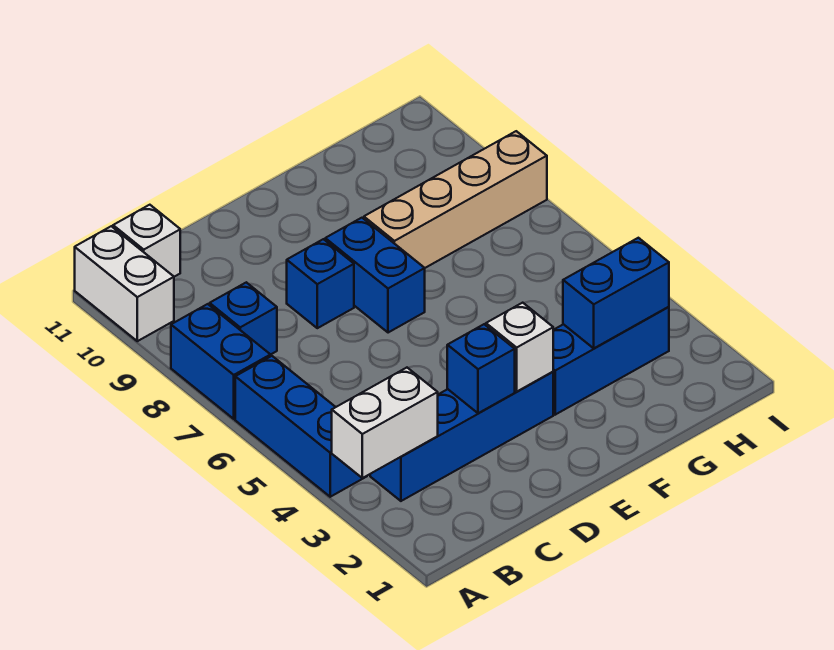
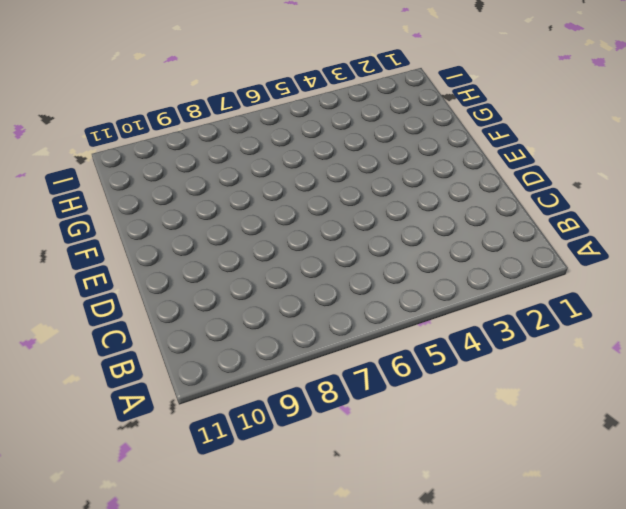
none -> blue brick A4:A6 level 1
none -> blue brick A7:A8 level 1
none -> white brick A10:A11 level 1

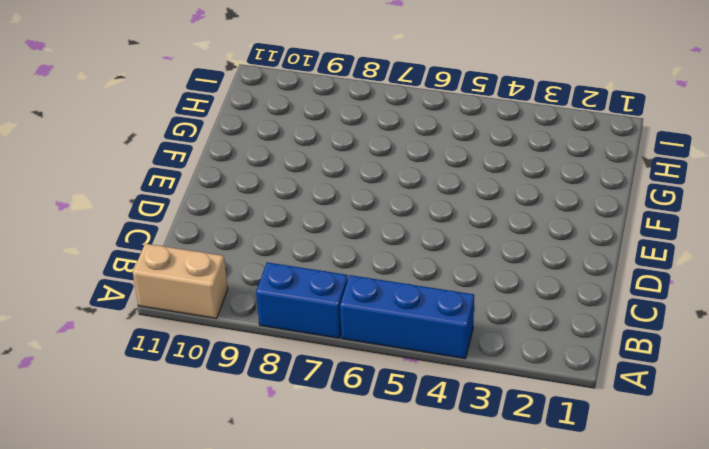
tan brick A10:A11 level 1 -> white brick A10:A11 level 1
none -> blue brick B3:E3 level 1
none -> blue brick B8 level 1
none -> white brick B11 level 1

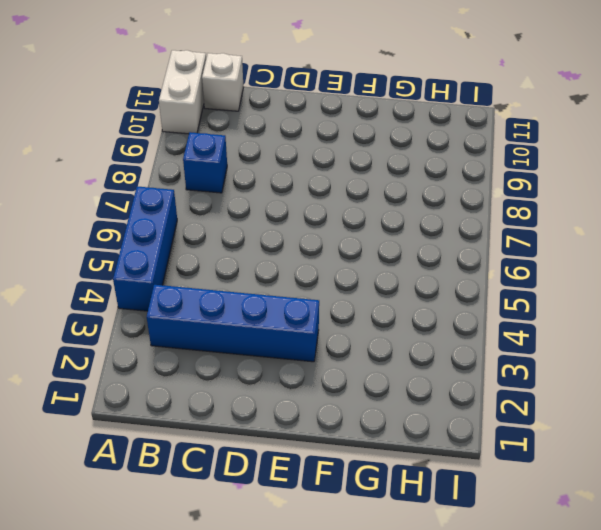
none -> blue brick A7:A8 level 1
none -> blue brick D8 level 1
none -> blue brick E7:E8 level 1

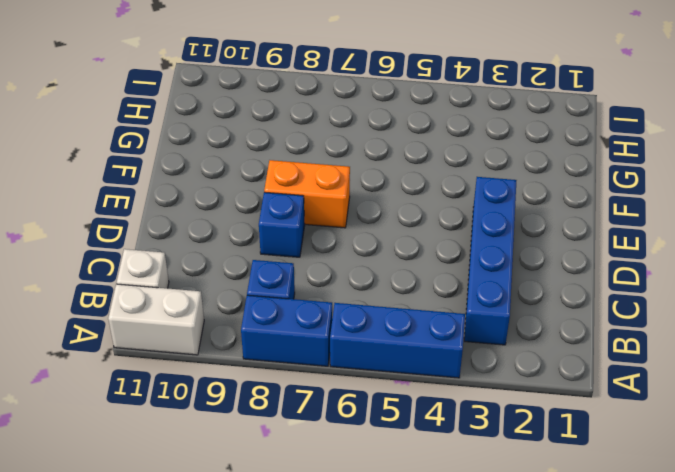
orange brick E7:E8 level 1 -> blue brick E7:E8 level 1
none -> blue brick F3:H3 level 1
none -> tan brick F8:I8 level 1
none -> white brick A3:B3 level 2

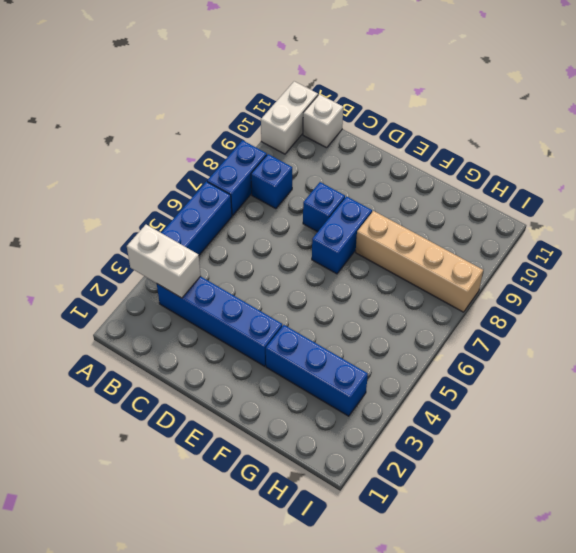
none -> blue brick D3 level 2
none -> white brick E3 level 2
none -> blue brick G3:H3 level 2

